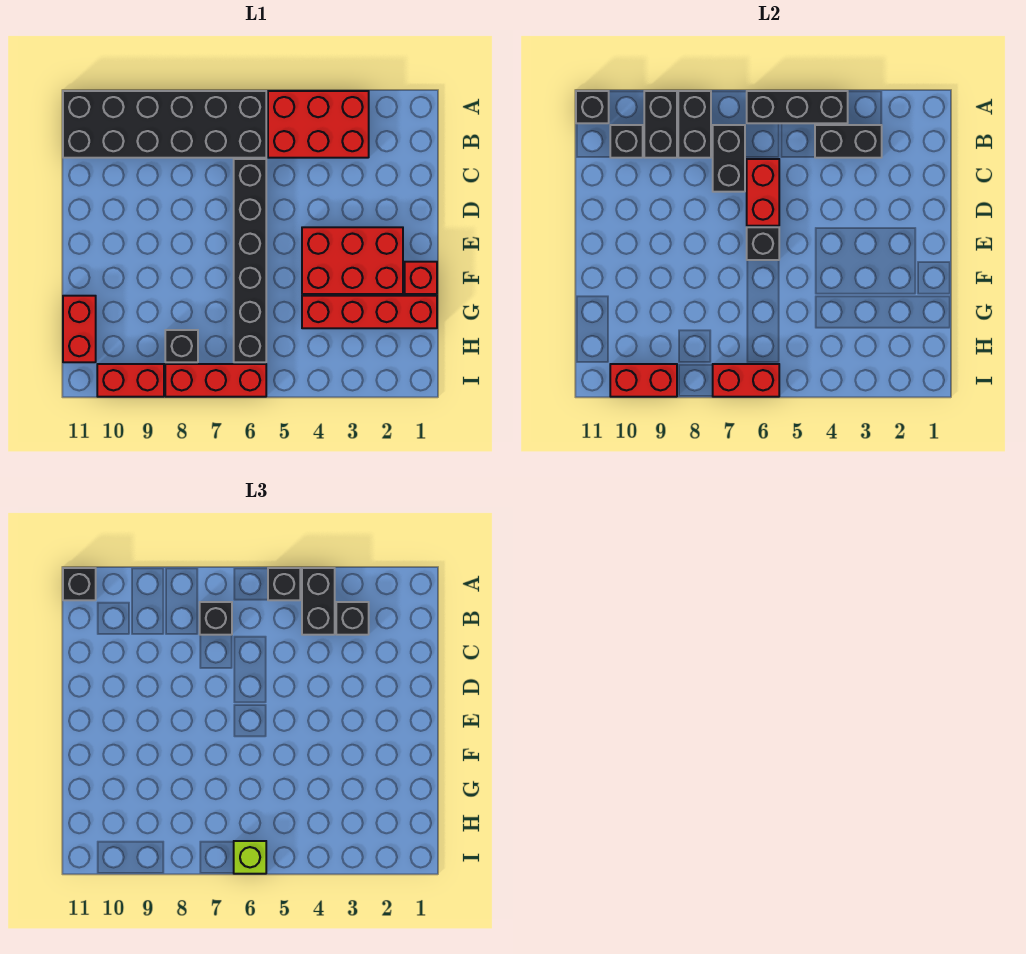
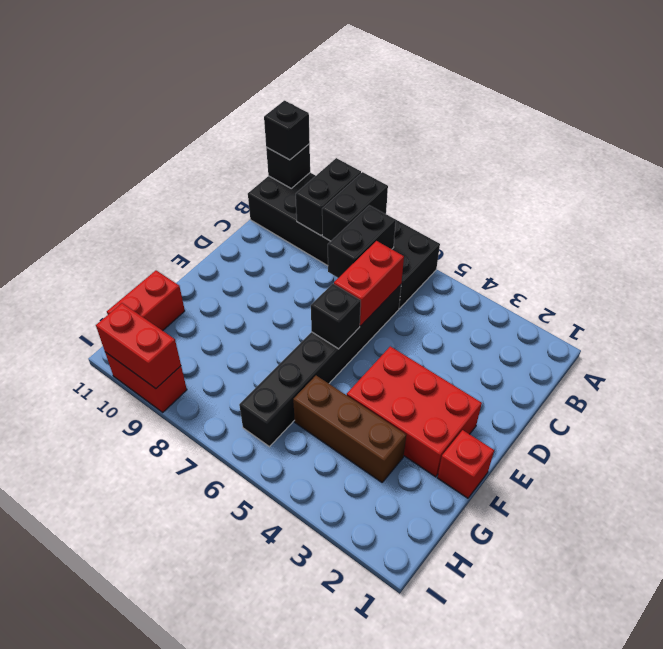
brown brick G3:G5 level 1 -> red brick G1:G4 level 1
none -> red brick A3:B5 level 1
none -> black brick H8 level 1
none -> red brick I6:I8 level 1

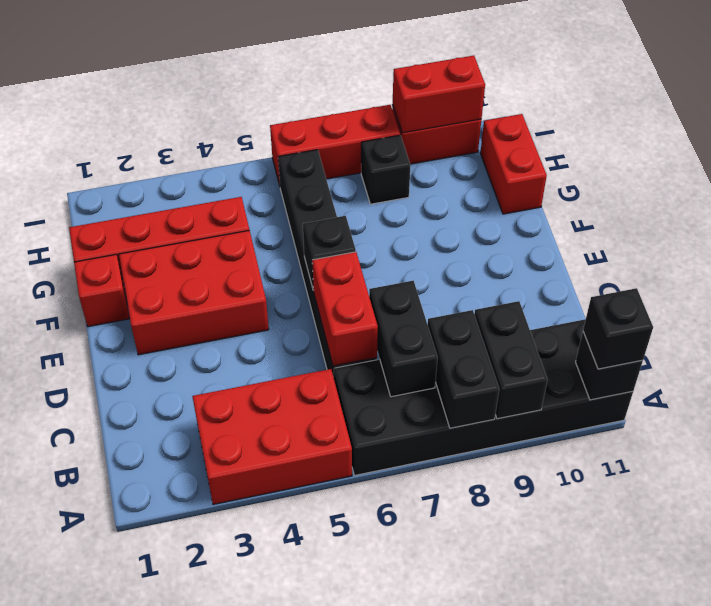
none -> black brick A4:A6 level 2
none -> black brick B3:B4 level 2
none -> black brick B10 level 2

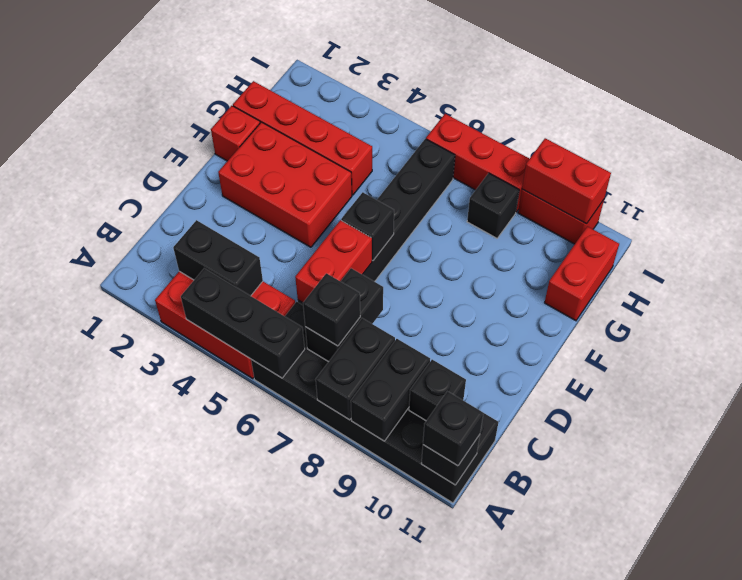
none -> red brick I6:I7 level 2
none -> black brick A4:B4 level 3
none -> black brick A5 level 3

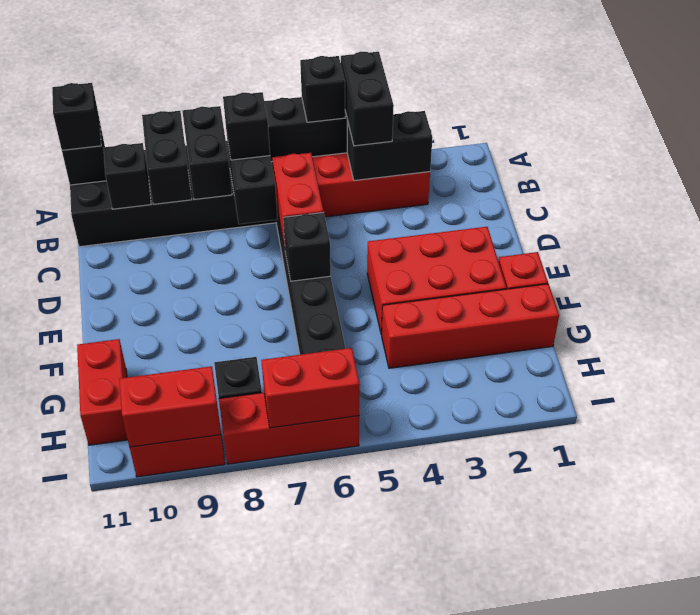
none -> black brick B3 level 3
none -> lime brick I6 level 3

